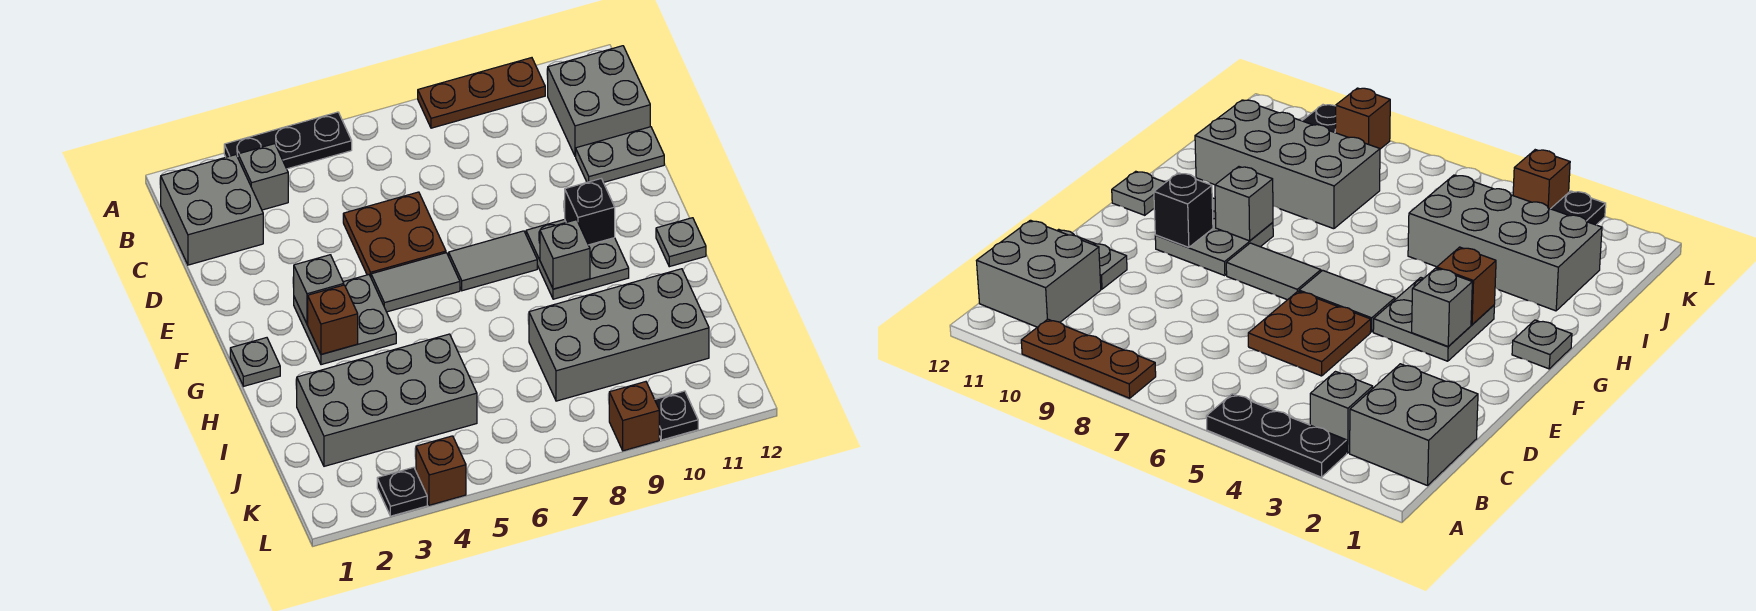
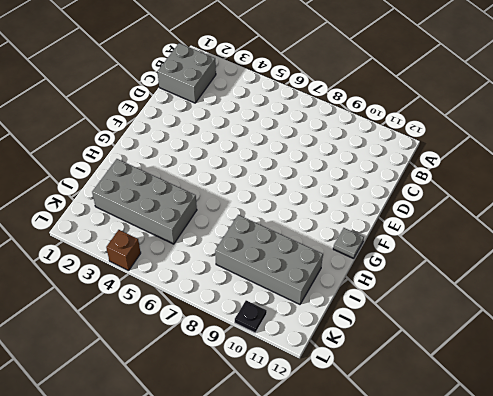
none -> black plate A3:A5 level 1
none -> brown plate A8:A10 level 1
none -> grey brick B3 level 1

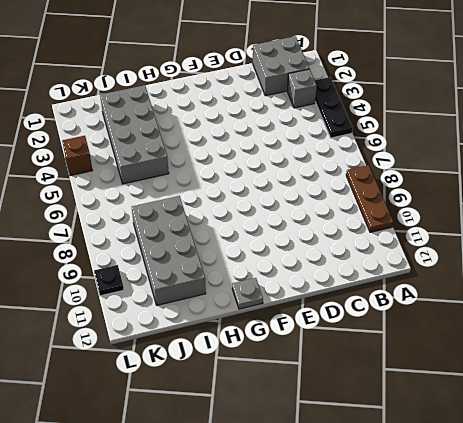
none -> grey brick B11:C12 level 1
none -> brown plate D5:E6 level 1
none -> grey plate D11:D12 level 1

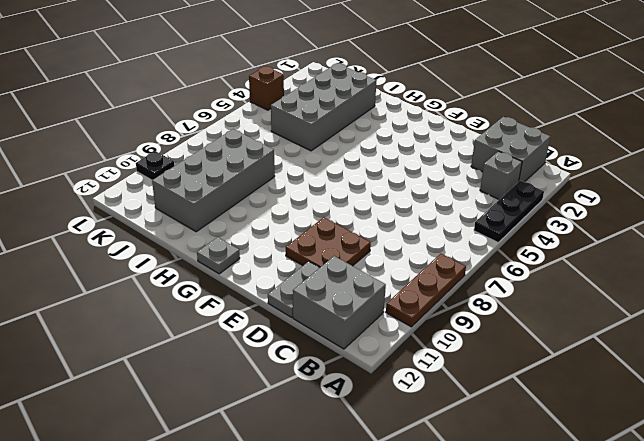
brown plate D9:E10 level 1 -> brown plate D5:E6 level 1
none -> grey plate F3:G4 level 1
none -> grey tile F5:F6 level 1
none -> grey tile F7:F8 level 1

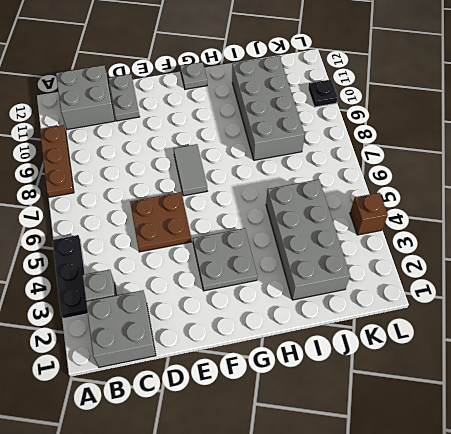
none -> grey tile F5:F6 level 1
none -> grey plate F9:G10 level 1
none -> grey plate G1 level 1

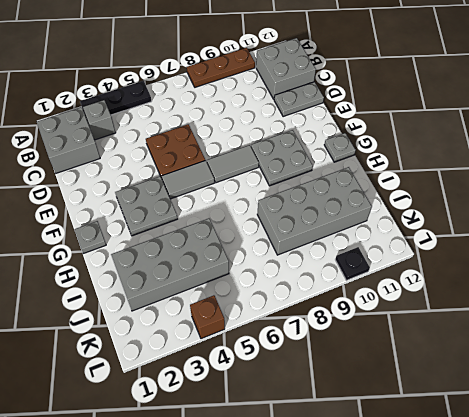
none -> black plate L3 level 1
none -> brown brick L9 level 1
none -> grey brick F3 level 2

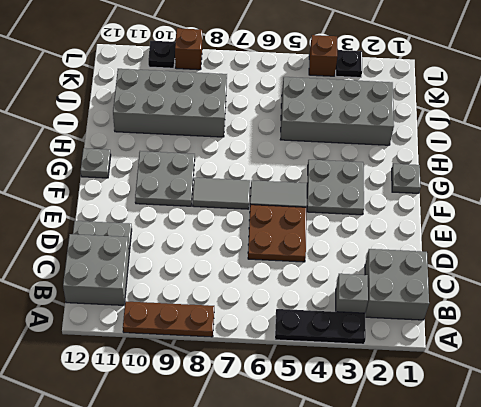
none -> grey brick F3 level 2
none -> black brick F10 level 2
none -> brown brick G3 level 2

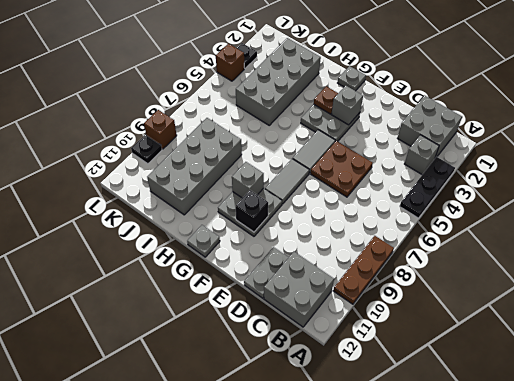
brown plate G3 level 2 -> brown brick G3 level 2

